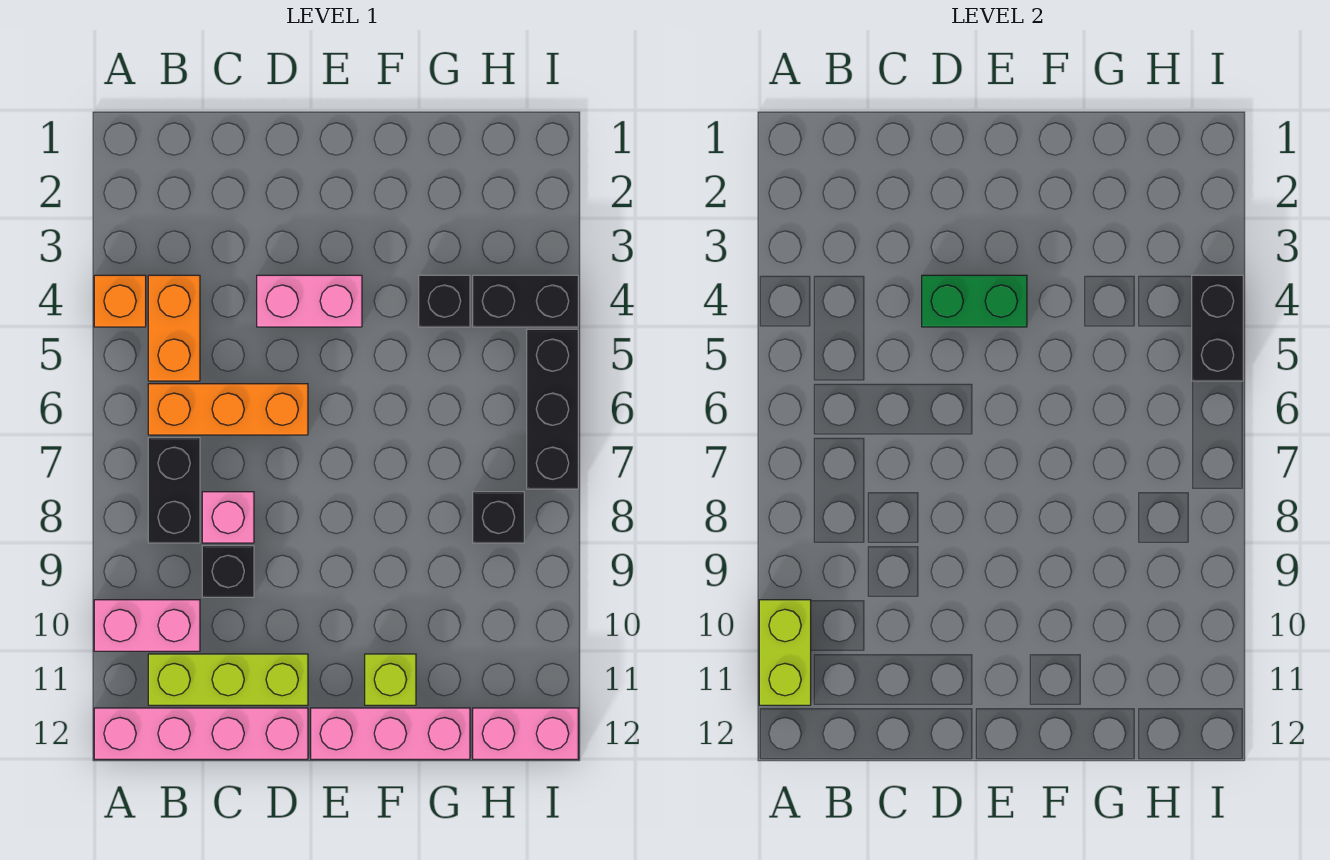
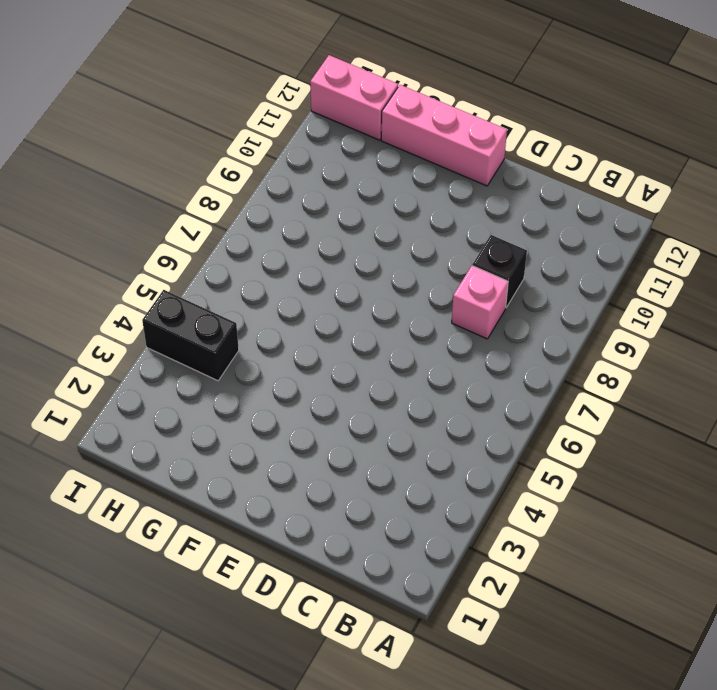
none -> orange brick A4 level 1
none -> pink brick A10:B10 level 1
none -> pink brick A12:D12 level 1

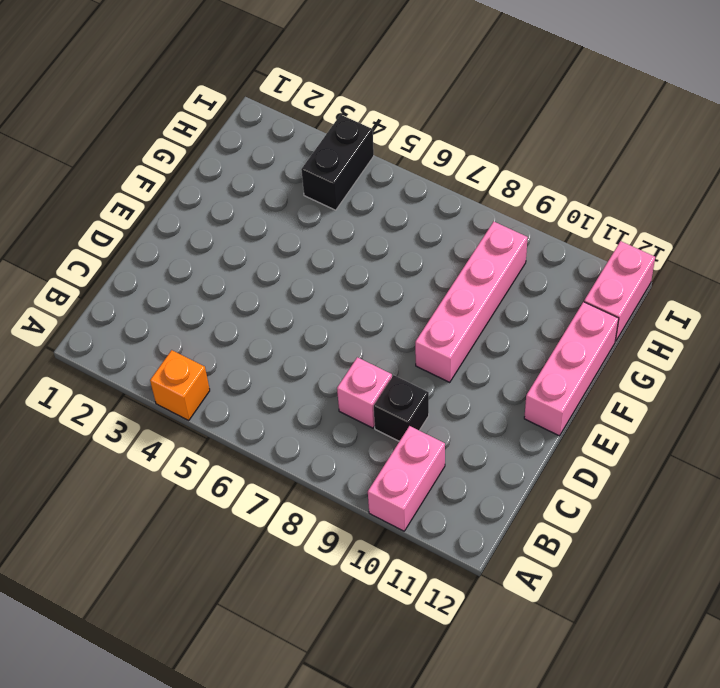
pink brick E9:H9 level 1 -> pink brick A12:D12 level 1
none -> orange brick B4:B5 level 1
none -> orange brick B6:D6 level 1
none -> black brick B7:B8 level 1

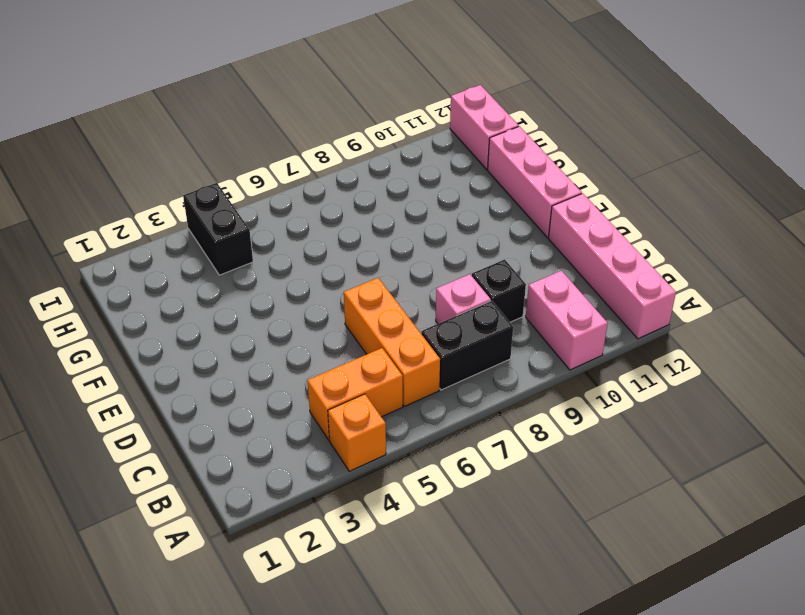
none -> lime brick B11:D11 level 1
none -> pink brick D4:E4 level 1
none -> lime brick F11 level 1

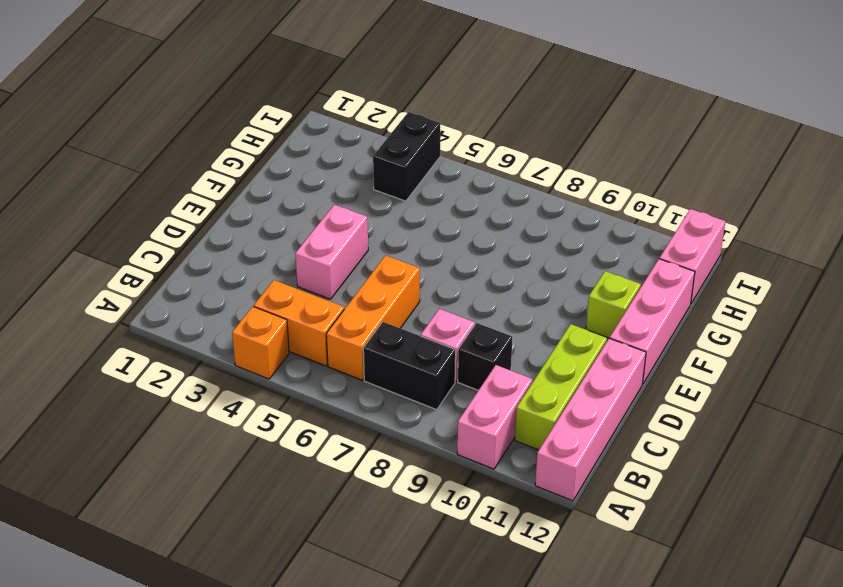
none -> black brick G4 level 1
none -> black brick H8 level 1
none -> black brick I5:I7 level 1

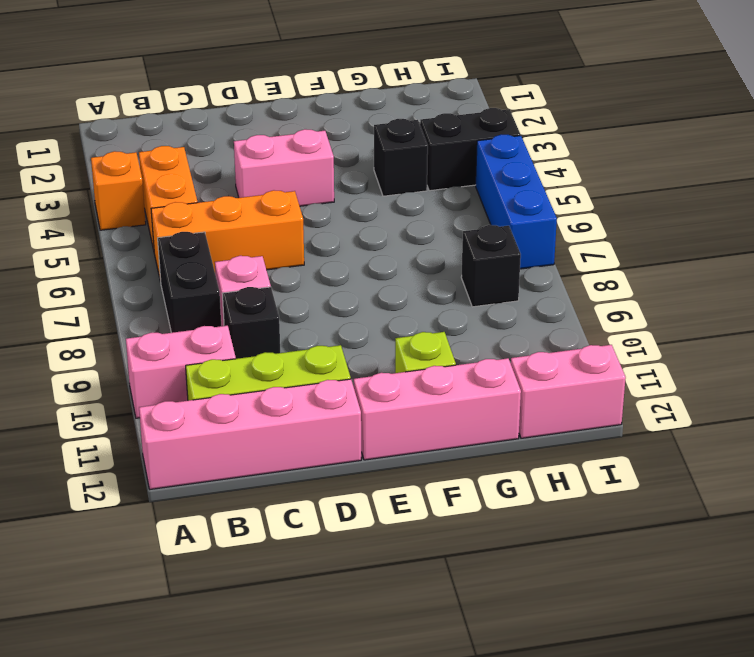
blue brick I5:I7 level 1 -> black brick I5:I7 level 1
none -> lime brick A10:A11 level 2
none -> green brick D4:E4 level 2
none -> black brick I4:I5 level 2

